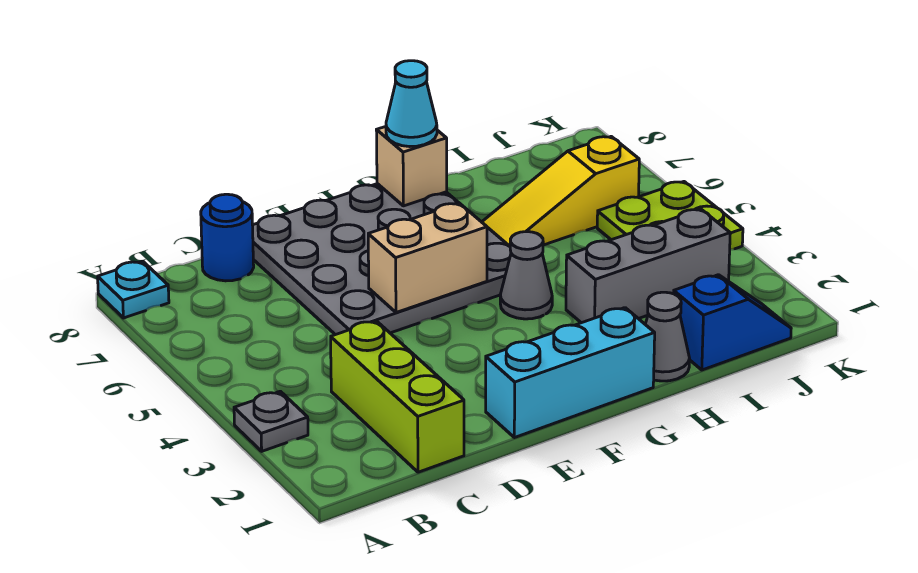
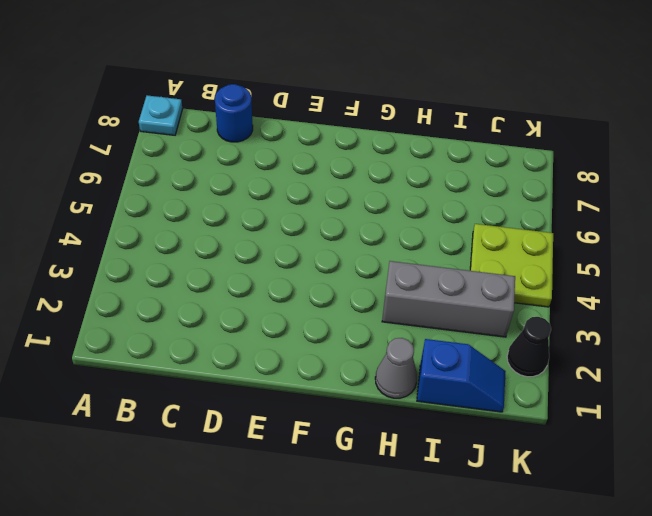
black cone K2 level 1 -> none
none -> grey plate A3 level 1
none -> lime brick C1:C3 level 1
none -> grey plate D5:G8 level 1

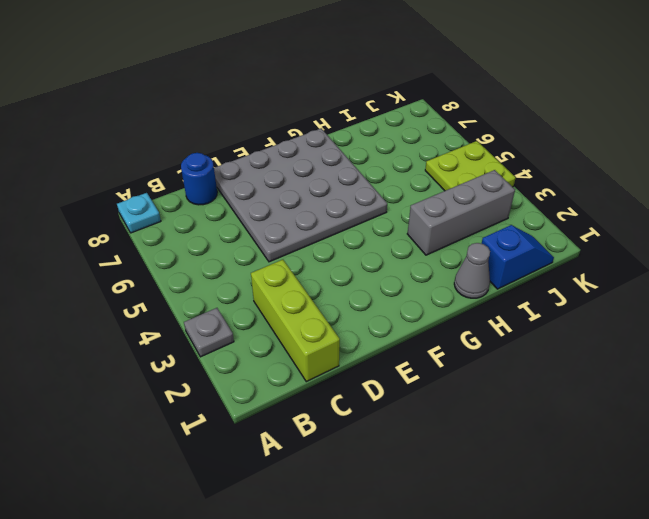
none -> cyan brick E1:G1 level 1
none -> grey cone G4 level 1
none -> yellow slope H6:J6 level 1 top J

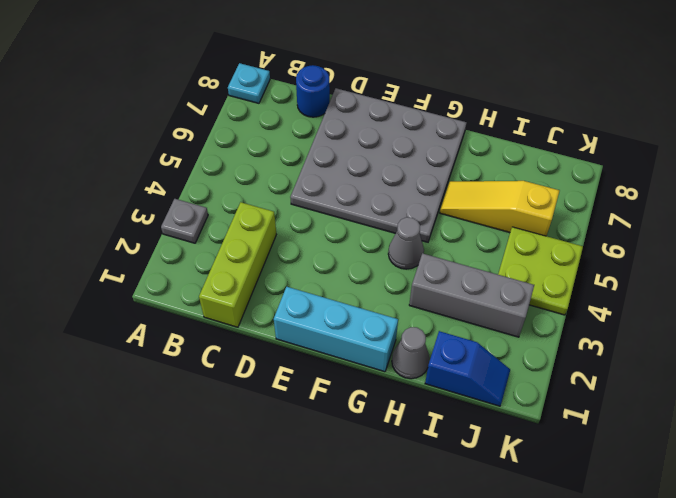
none -> tan brick E5:F5 level 2
none -> tan brick G8 level 2
none -> cyan cone G8 level 3

